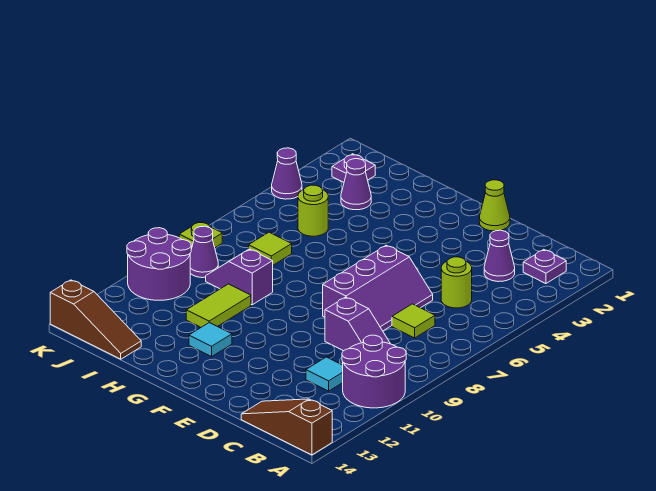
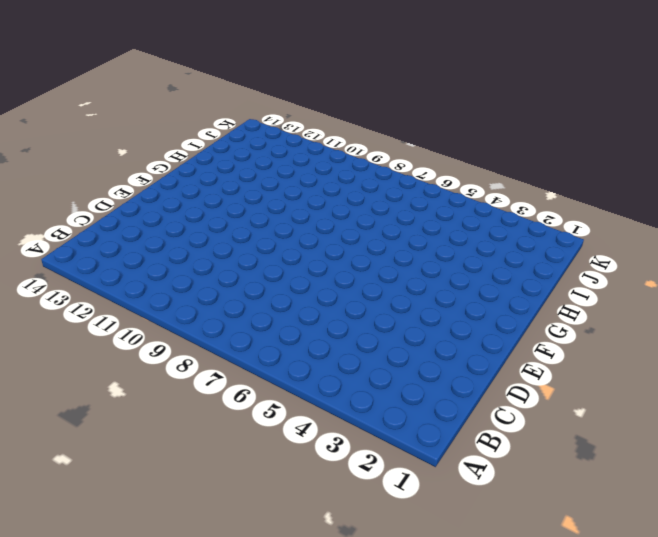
none -> purple round brick A10:B11 level 1
none -> brown slope A14:C14 level 1 top A
none -> purple plate B2 level 1

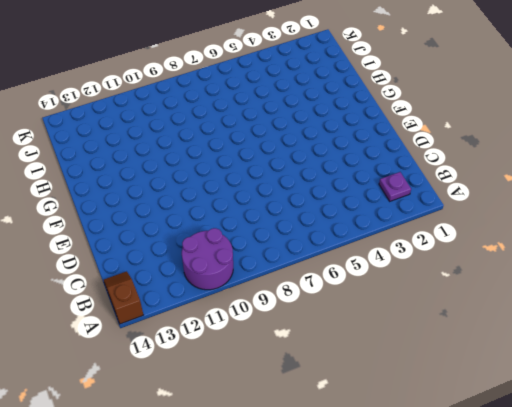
brown slope A14:B14 level 1 top A -> brown slope A14:C14 level 1 top A
none -> purple cone C3 level 1
none -> lime round brick C5 level 1
none -> lime tile C7 level 1

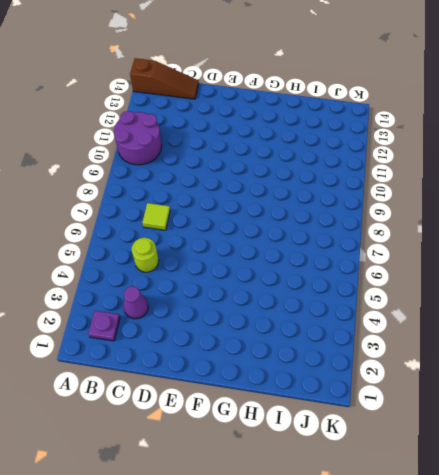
none -> purple slope C9:D9 level 1 top D
none -> cyan tile C11 level 1
none -> purple slope D6:E8 level 1 top E

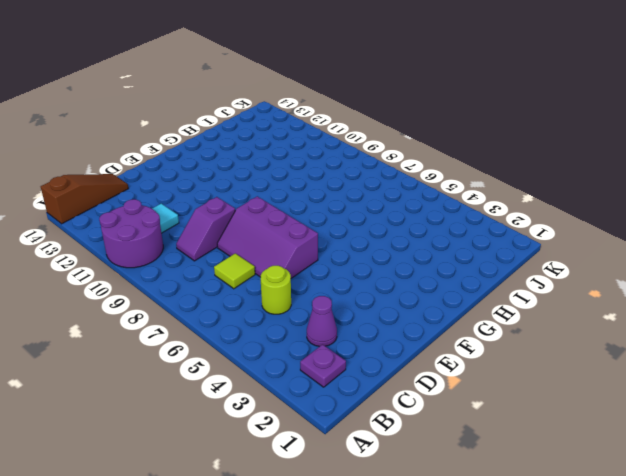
none -> lime cone E1 level 1
none -> cyan tile G12 level 1
none -> purple slope H9:I9 level 1 top H

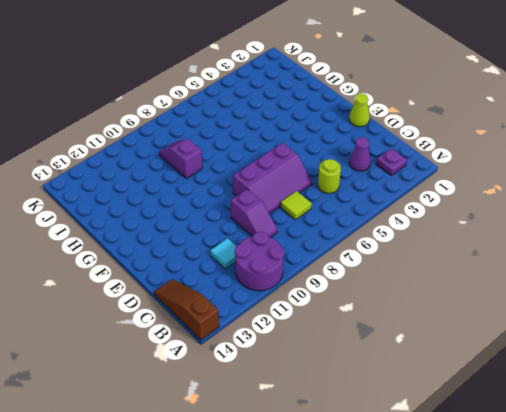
none -> cyan tile G12 level 1
none -> lime tile H10:H11 level 1
none -> purple cone I3 level 1

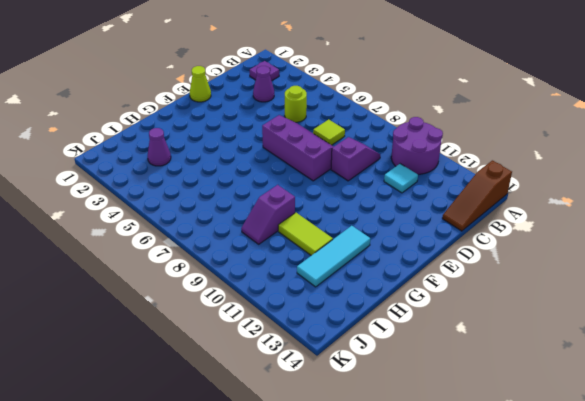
cyan tile G12:I12 level 1 -> cyan tile G12 level 1
none -> lime round brick I5 level 1
none -> lime tile I7 level 1
none -> brown slope I14:K14 level 1 top K

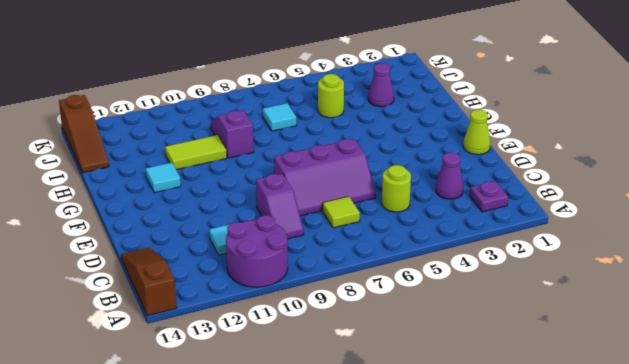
cyan tile I7 level 1 -> lime tile I7 level 1
none -> purple plate J2 level 1
none -> purple cone J9 level 1
none -> purple round brick J10:K11 level 1

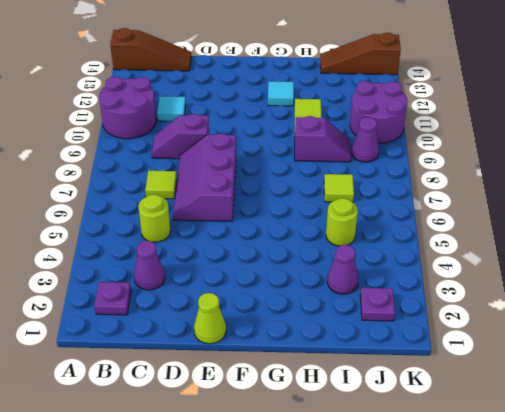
none -> purple cone K4 level 1
none -> lime plate K8 level 1

